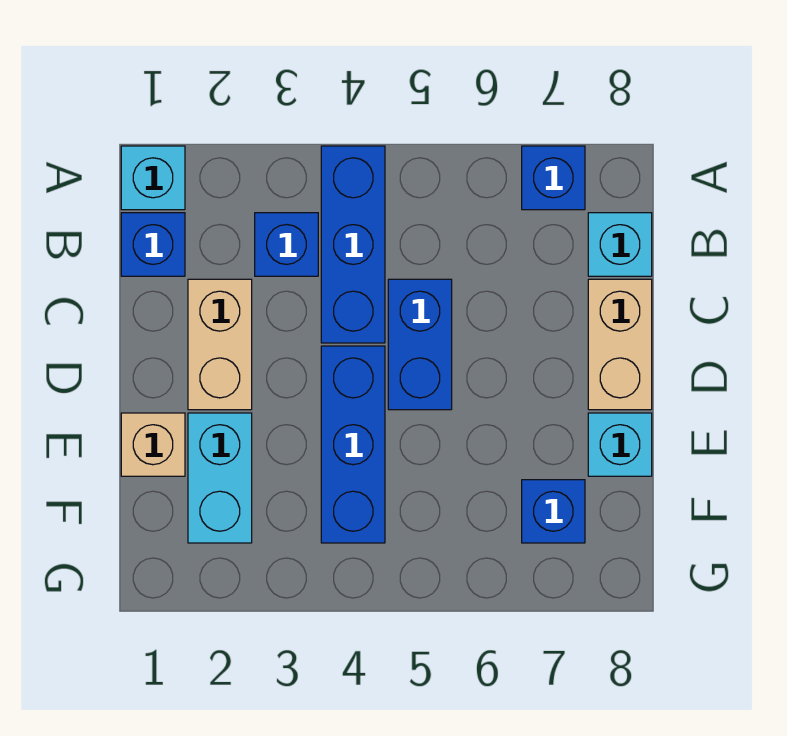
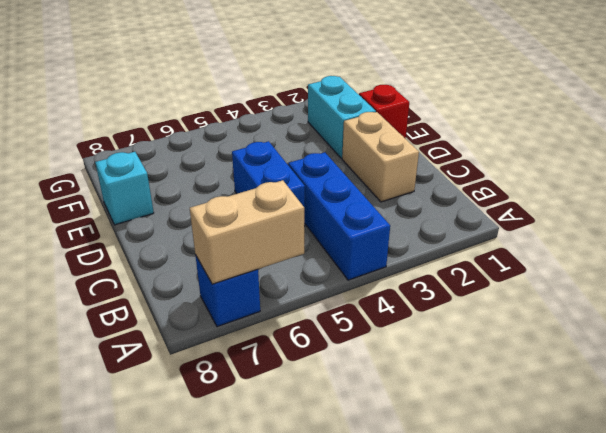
tan brick A6:A7 level 2 -> tan brick C8:D8 level 1
red brick E1 level 1 -> tan brick E1 level 1
none -> cyan brick A1 level 1
none -> blue brick B1 level 1
none -> blue brick B3 level 1

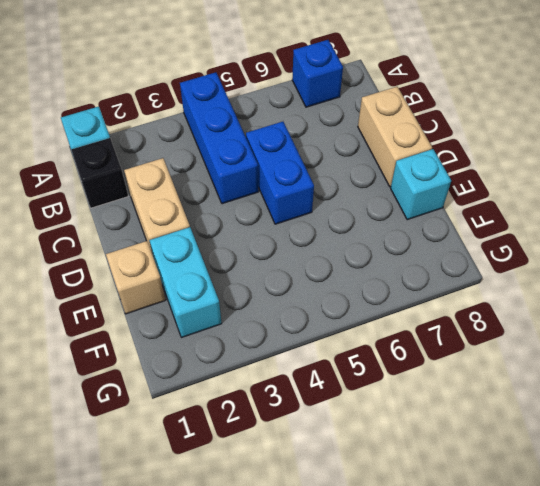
black brick B1 level 1 -> blue brick B1 level 1
none -> blue brick B3 level 1
none -> cyan brick B8 level 1
none -> blue brick D4:F4 level 1

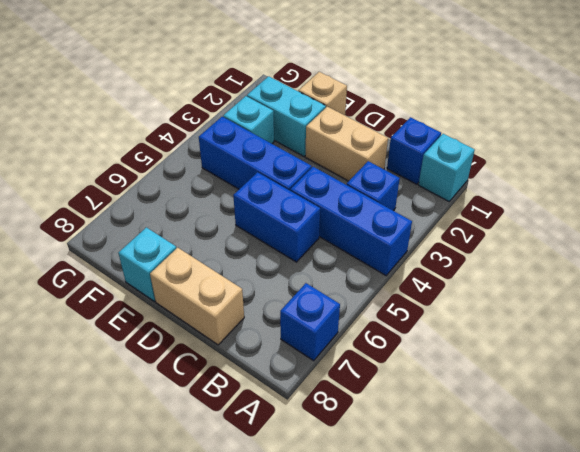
cyan brick F3 level 1 -> cyan brick B8 level 1
none -> blue brick F7 level 1

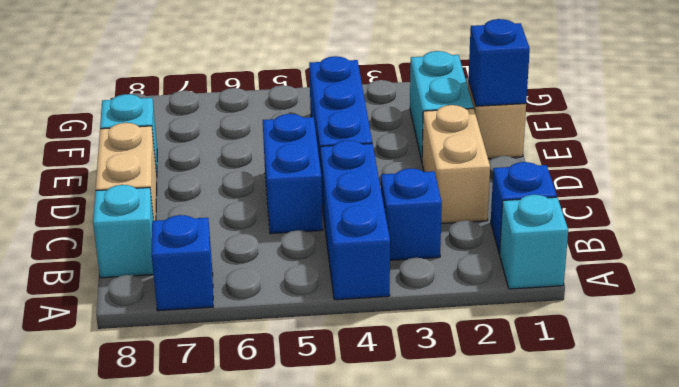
blue brick E1 level 2 -> blue brick F7 level 1

